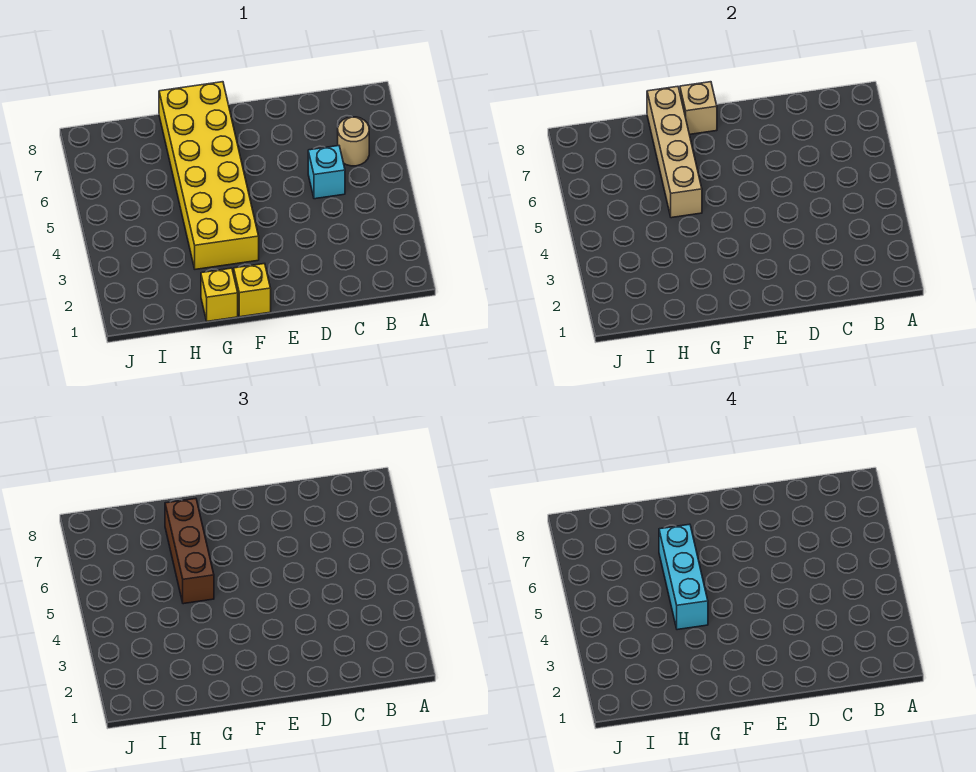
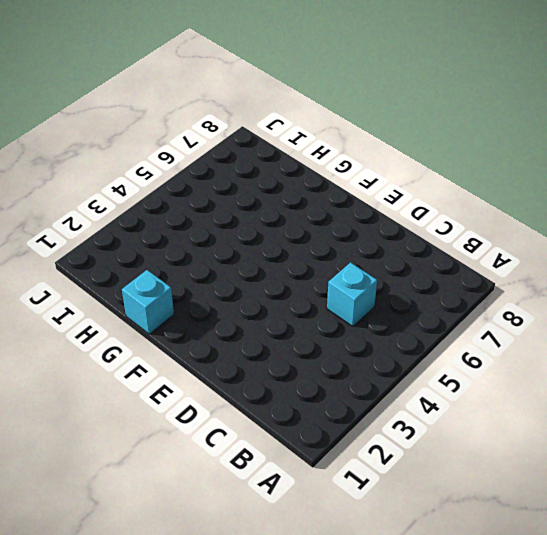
cyan brick G1 level 1 -> yellow brick G1 level 1
none -> tan round brick B6 level 1
none -> yellow brick F1 level 1

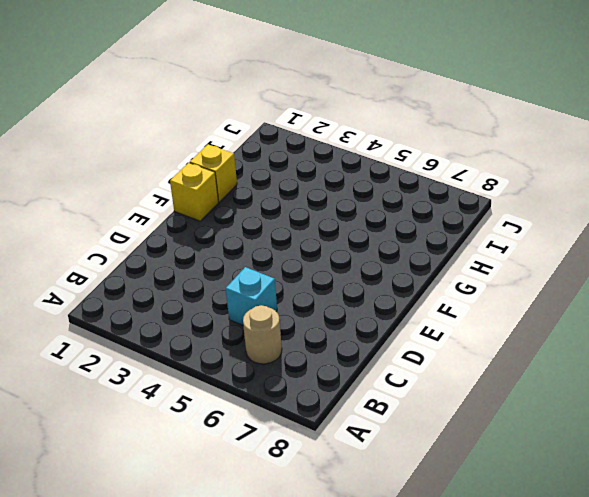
none -> yellow brick F3:G8 level 1
none -> tan brick F8 level 2

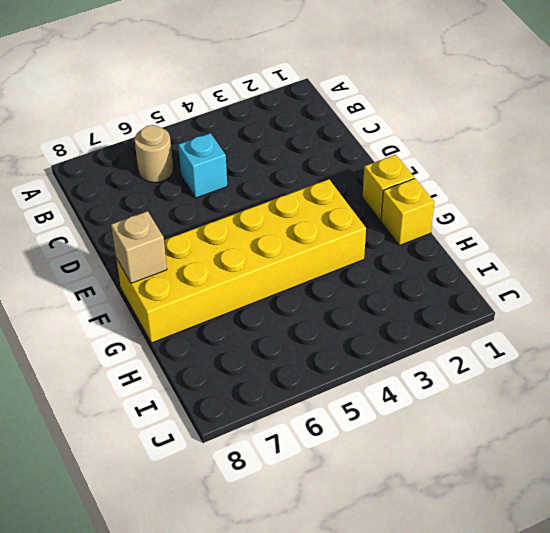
none -> tan brick G5:G8 level 2
none -> brown brick G5:G7 level 3

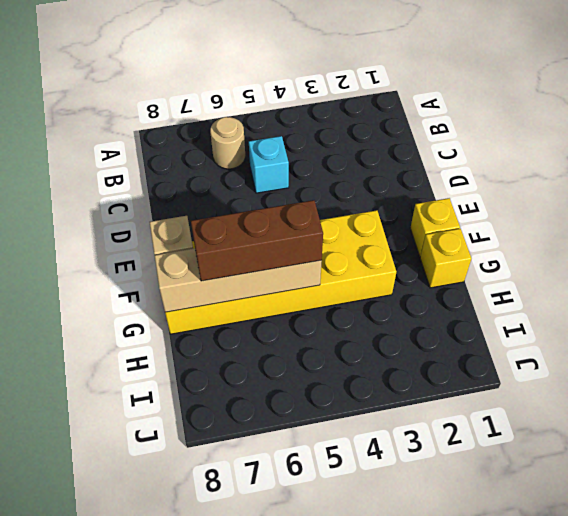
none -> cyan brick G4:G6 level 4

